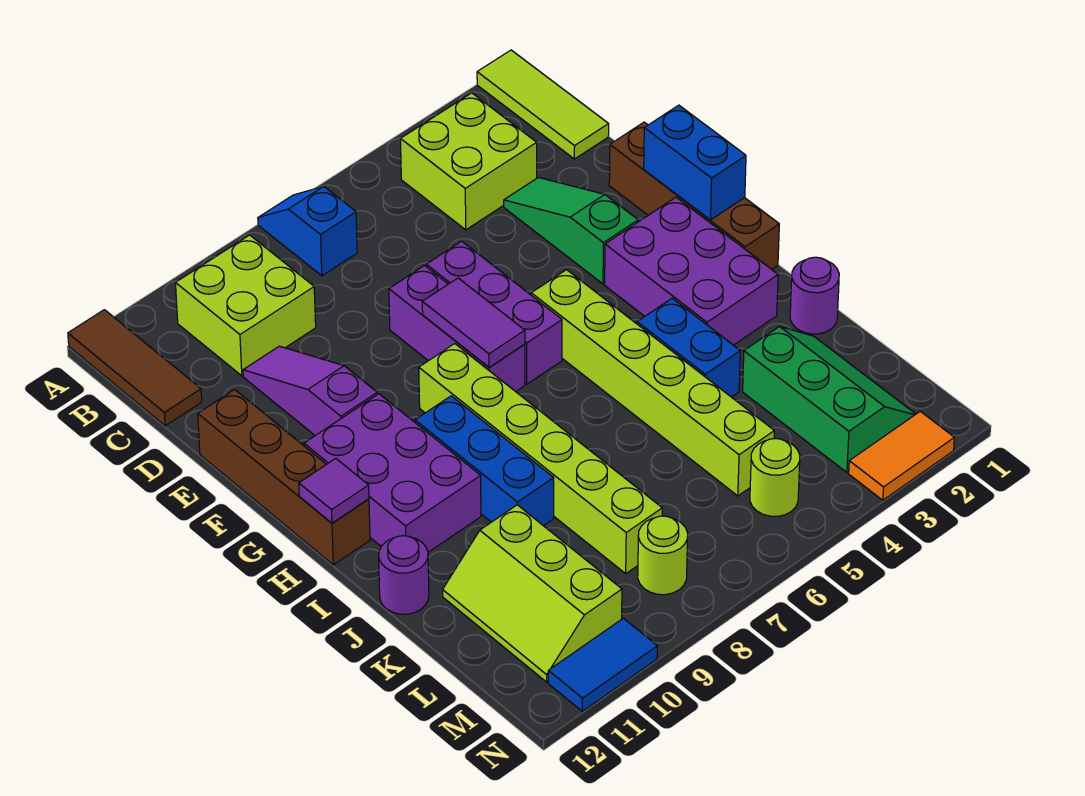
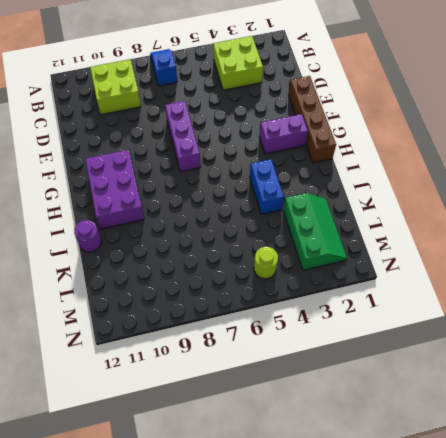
purple brick G2:G3 level 1 -> purple brick G2:I3 level 1
none -> lime tile A1:C1 level 1
none -> brown tile A12:C12 level 1
none -> green slope D3:F3 level 1 top F

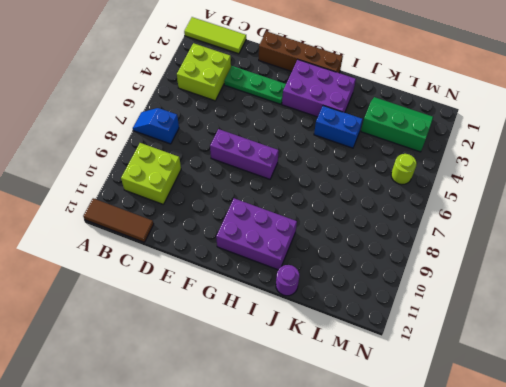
green plate D3:F3 level 1 -> green slope D3:F3 level 1 top F
none -> purple slope D10:F10 level 1 top F
none -> purple brick E6:G6 level 1
none -> brown brick E12:H12 level 1

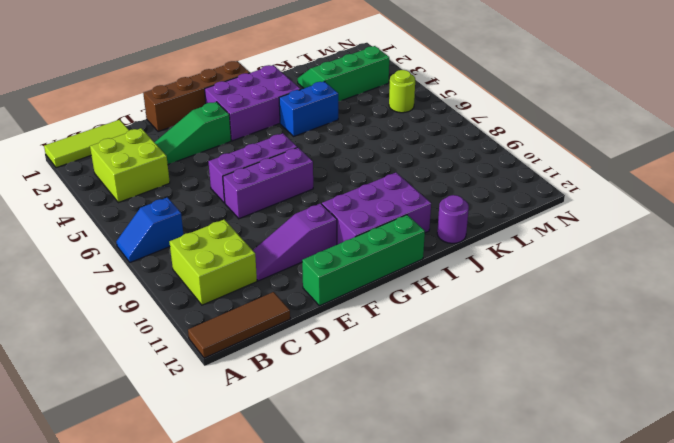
green brick E12:H12 level 1 -> brown brick E12:H12 level 1
none -> lime brick G5:L5 level 1
none -> lime brick G8:L8 level 1
none -> blue brick H9:J9 level 1

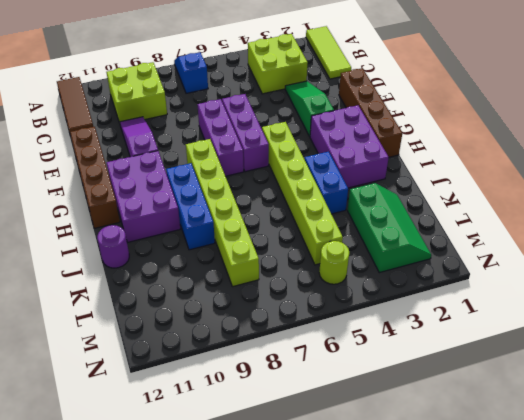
none -> purple round brick J1 level 1
none -> lime slope K10:M11 level 1 top 10
none -> lime round brick M8 level 1

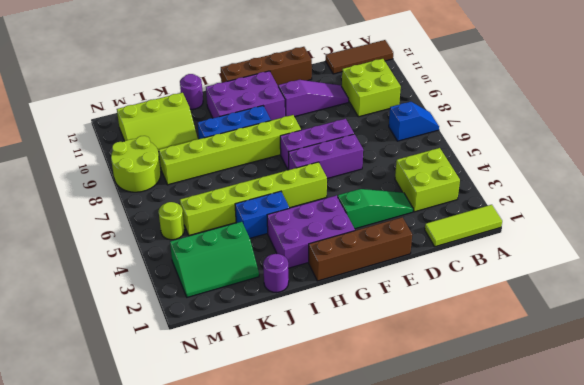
lime slope K10:M11 level 1 top 11 -> lime slope K10:M11 level 1 top 10
lime round brick M8:N9 level 1 -> lime round brick M8 level 1
none -> orange tile N2:N3 level 1
none -> blue tile N10:N11 level 1
none -> blue brick F1:G1 level 2

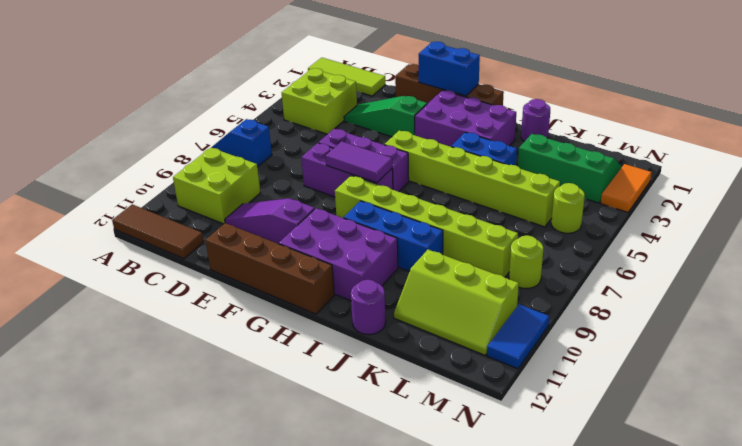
none -> purple tile H12 level 2

